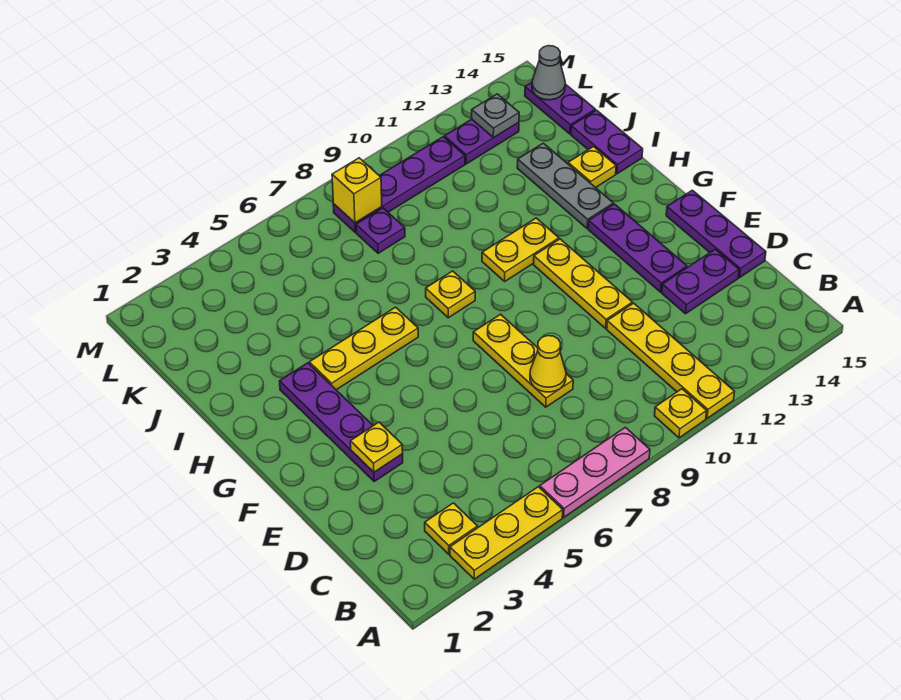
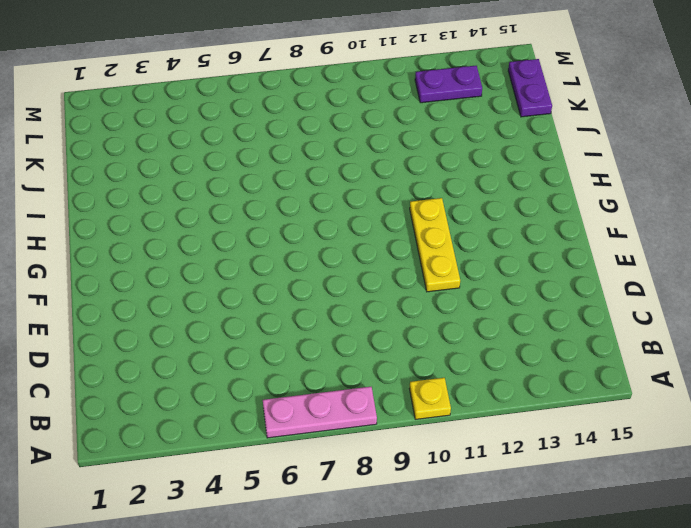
none -> yellow plate A3:A5 level 1
none -> yellow plate A11:D11 level 1
none -> yellow plate B3 level 1

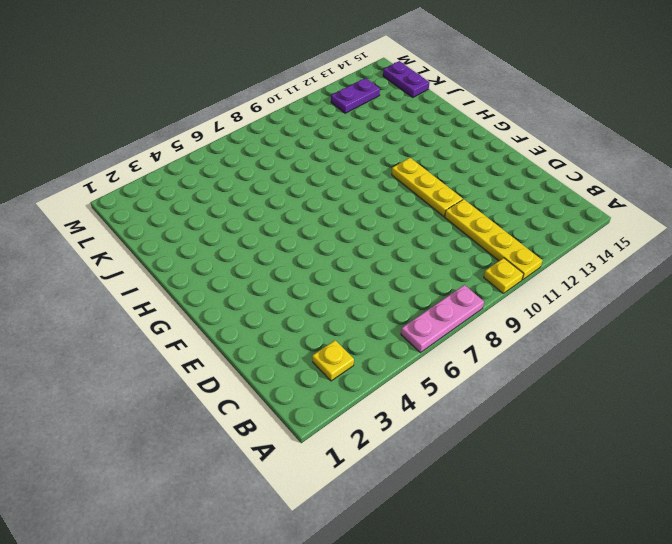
none -> yellow plate A3:A5 level 1
none -> yellow plate D8:F8 level 1
none -> purple plate D13:D14 level 1

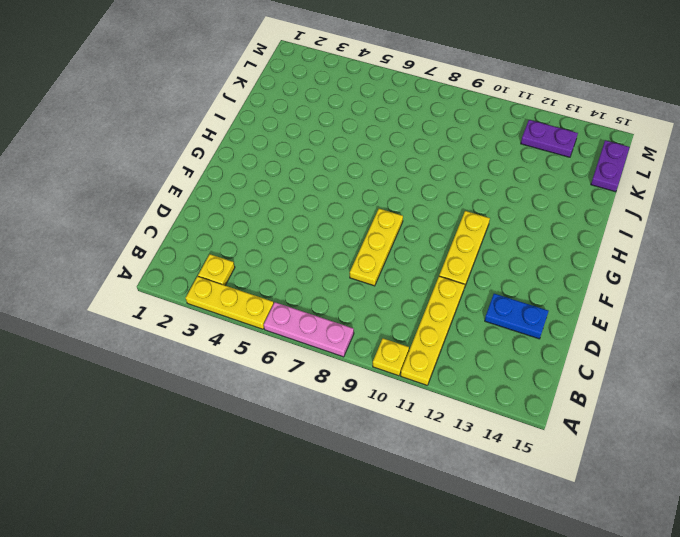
blue plate D13:D14 level 1 -> purple plate D13:D14 level 1
none -> purple plate D15:F15 level 1
none -> purple plate E3:H3 level 1
none -> purple plate E13:G13 level 1

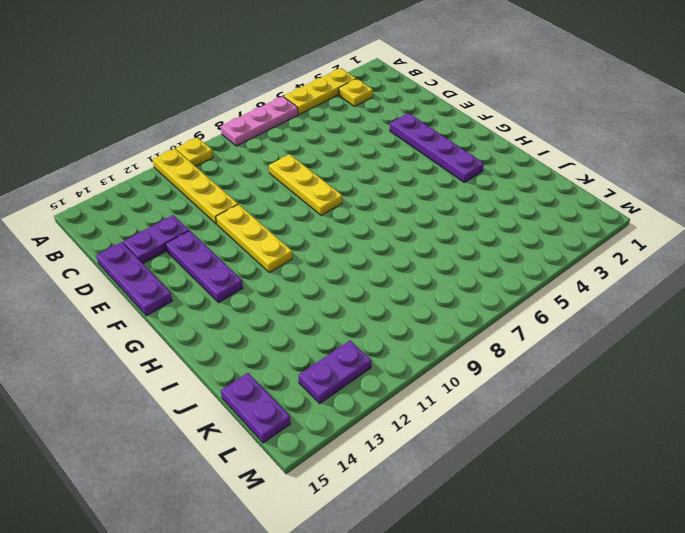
none -> yellow plate H4:H6 level 1
none -> yellow plate H8 level 1
none -> yellow plate H10:H11 level 1

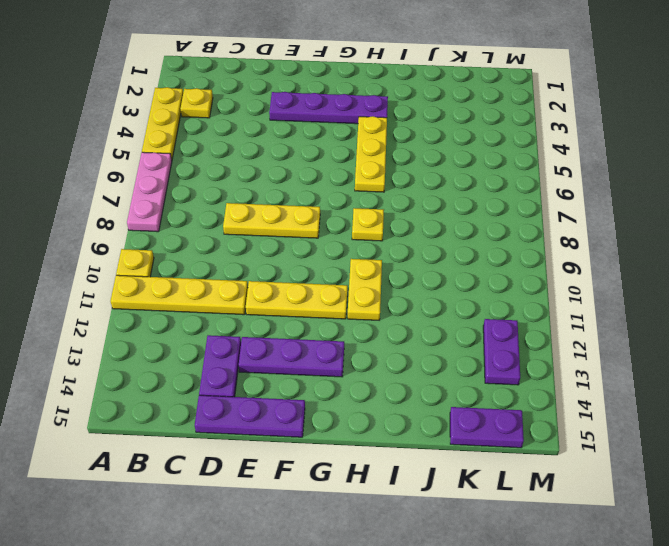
none -> grey plate H13:J13 level 1
none -> yellow plate I14 level 1
none -> purple plate I15:J15 level 1

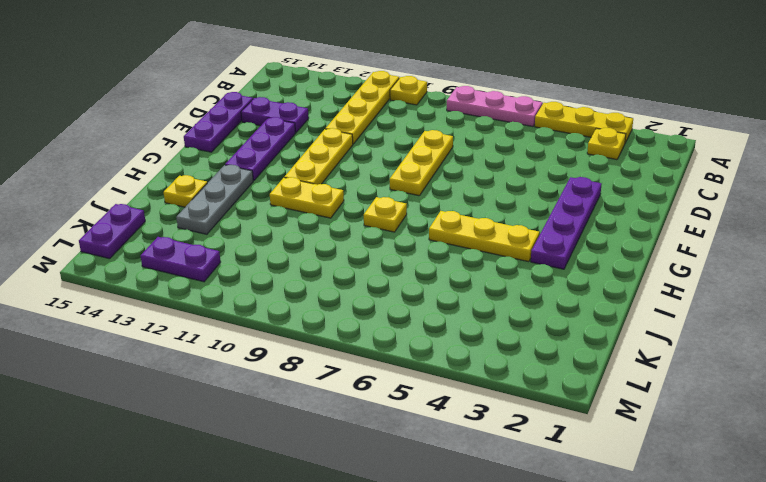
none -> purple plate I15:J15 level 1
none -> purple plate K8 level 1
none -> purple plate L8:L11 level 1

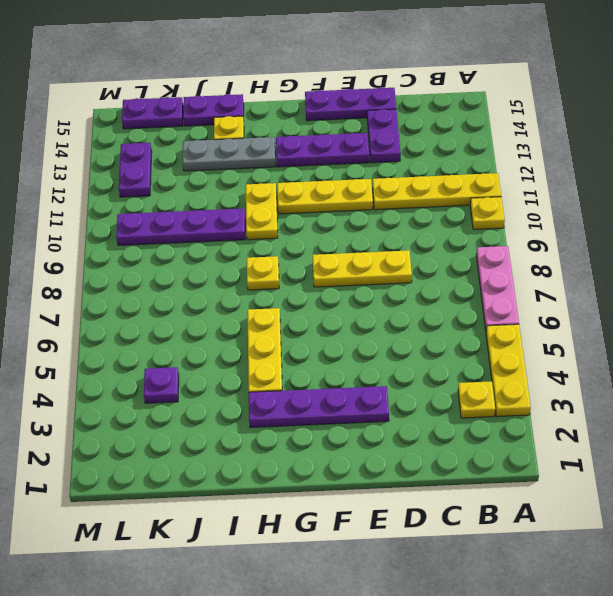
purple plate I10:L10 level 1 -> purple plate L8:L11 level 1
purple plate K4 level 1 -> purple plate K8 level 1
none -> yellow cone D8 level 2
none -> yellow plate E3 level 2
none -> yellow brick L8 level 2

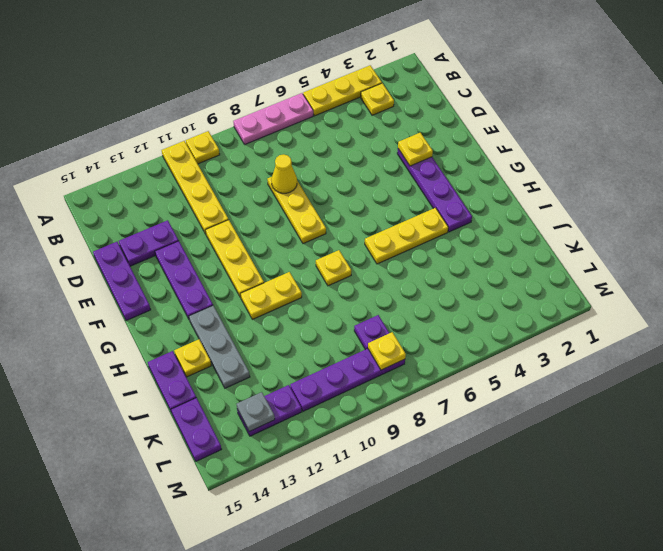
yellow plate L8 level 2 -> yellow brick L8 level 2
none -> grey cone L15 level 2

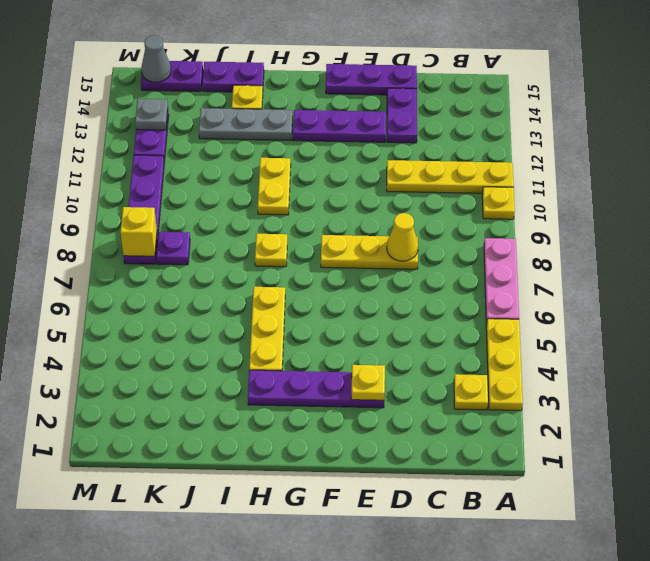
none -> yellow plate E11:G11 level 1

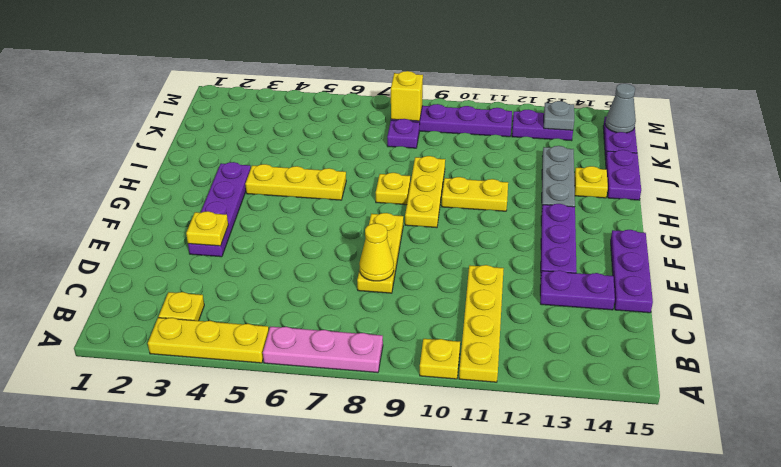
yellow plate G9:I9 level 1 -> yellow plate E11:G11 level 1

